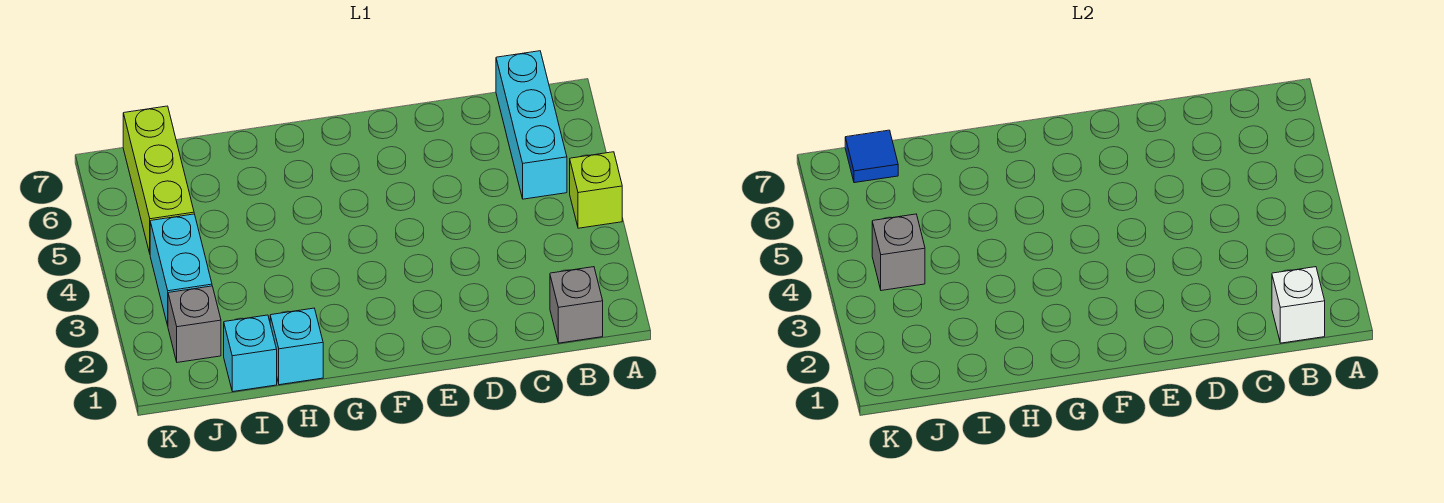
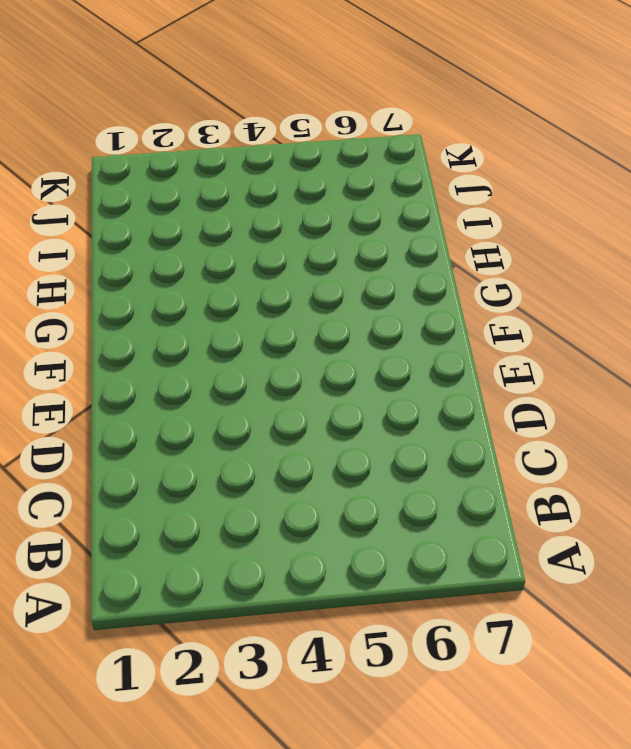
none -> lime brick A4 level 1
none -> grey brick B1 level 1

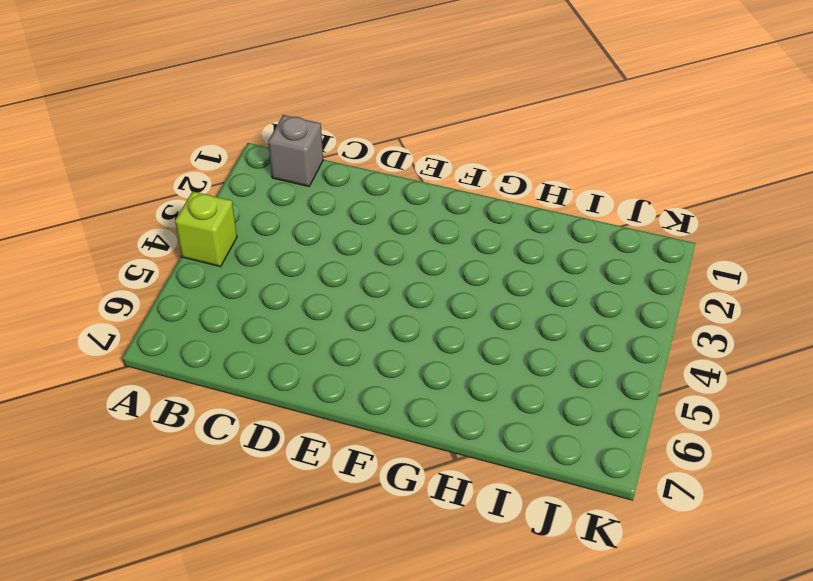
none -> cyan brick B5:B7 level 1
none -> cyan brick H1 level 1

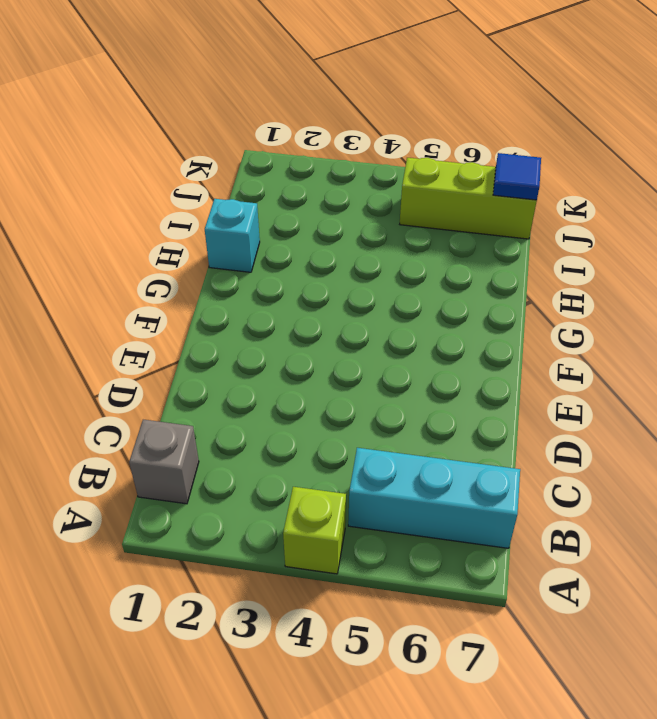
none -> cyan brick I1 level 1
none -> grey brick J2 level 1

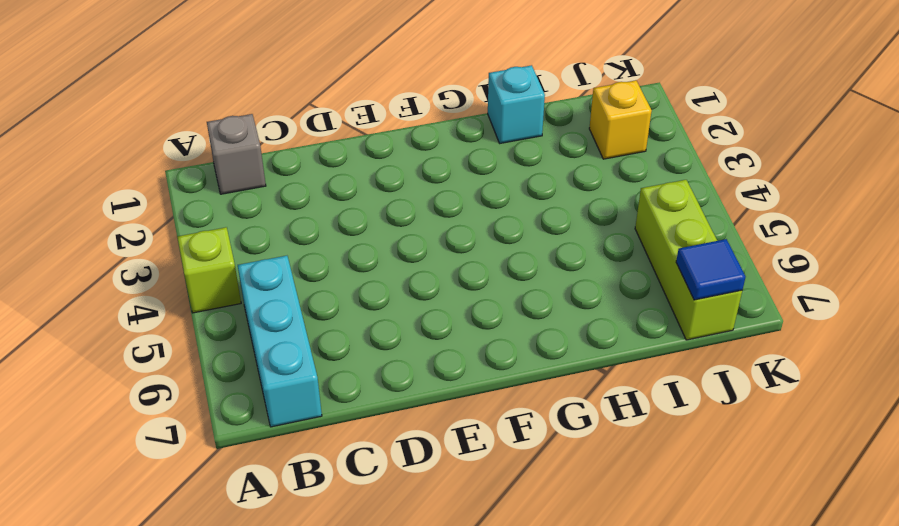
yellow brick J2 level 1 -> grey brick J2 level 1
none -> cyan brick I1 level 1
none -> cyan brick J3:J4 level 1

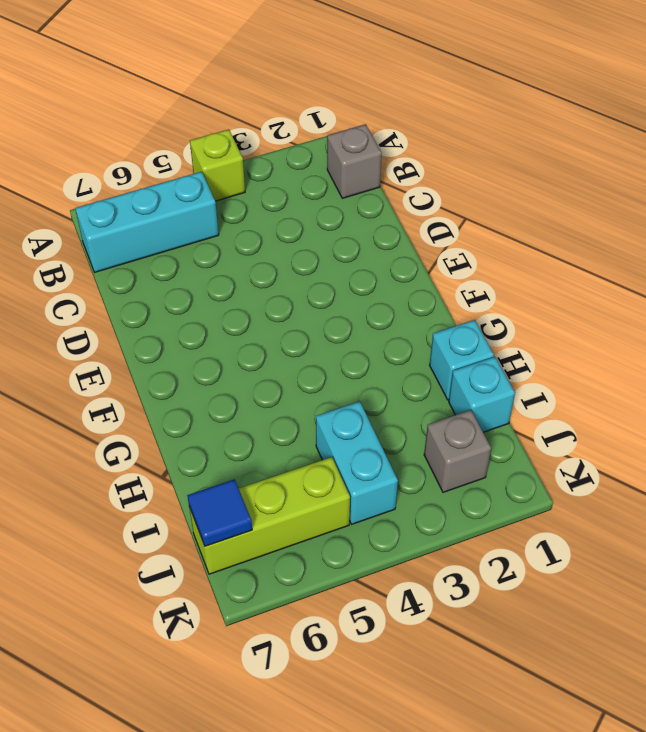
cyan brick I4:J4 level 1 -> cyan brick J3:J4 level 1
none -> white brick B1 level 2
none -> grey brick J4 level 2

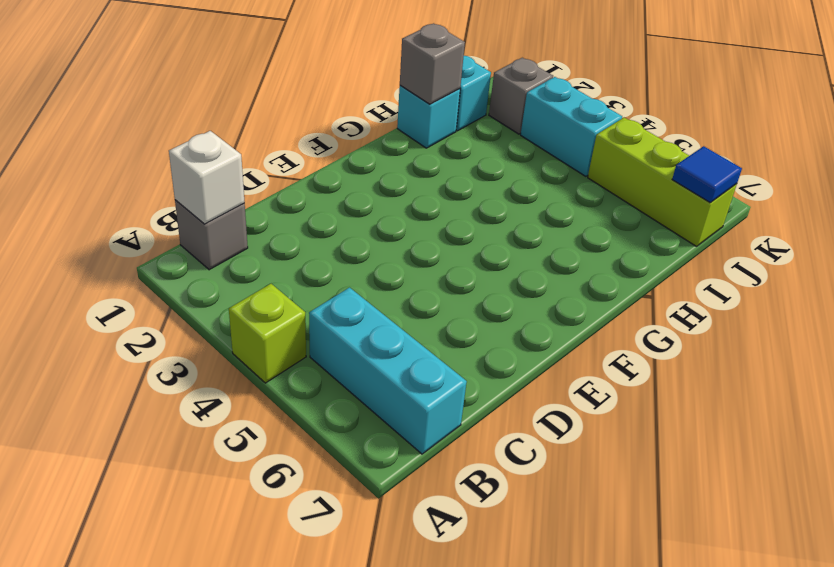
grey brick H1 level 2 -> grey brick J4 level 2

